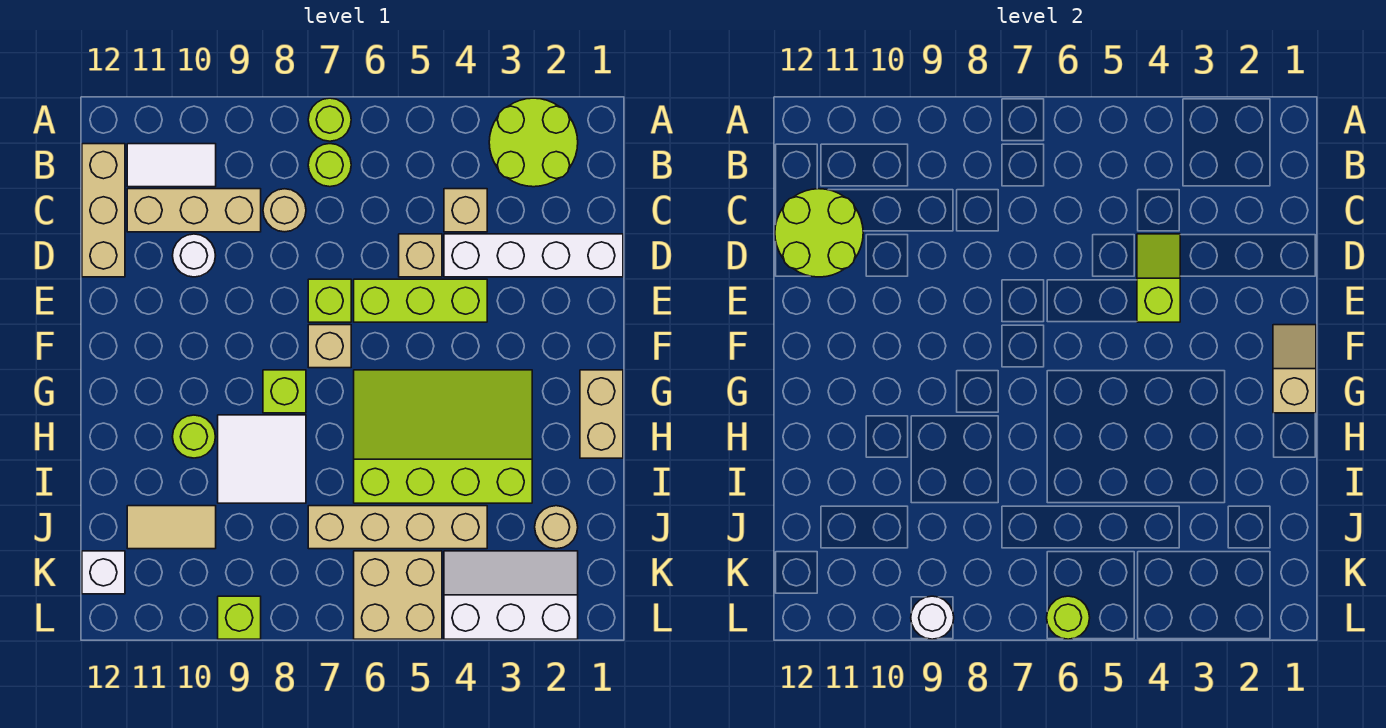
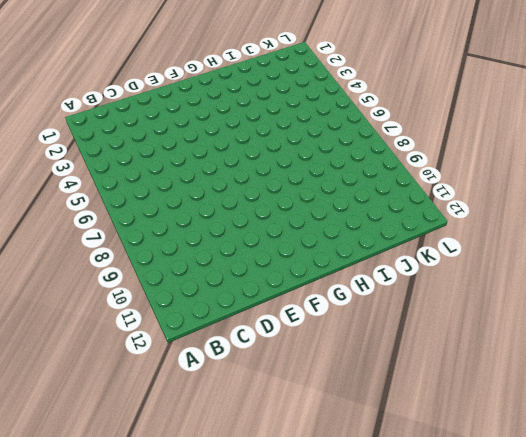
none -> lime round brick A2:B3 level 1
none -> lime round brick A7 level 1
none -> lime round brick B7 level 1
none -> white tile B10:B11 level 1

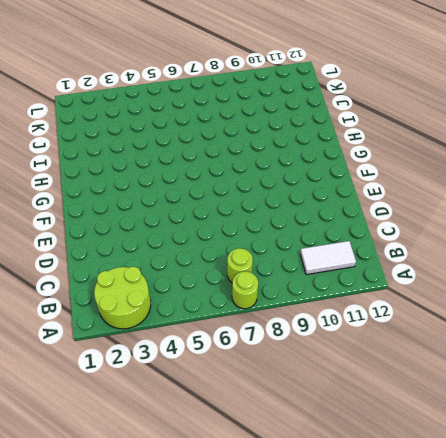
none -> tan brick B12:D12 level 1
none -> tan brick C4 level 1
none -> tan round brick C8 level 1
none -> tan brick C9:C11 level 1

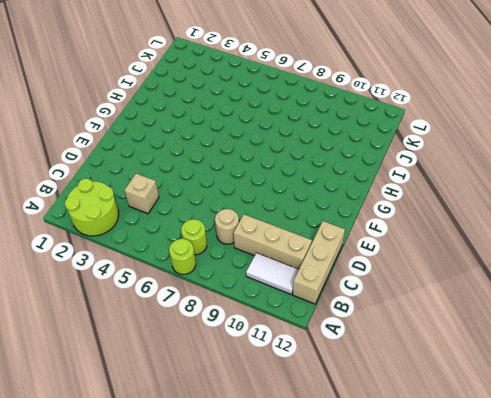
none -> white brick D1:D4 level 1
none -> tan brick D5 level 1
none -> white round brick D10 level 1
none -> lime brick E4:E6 level 1

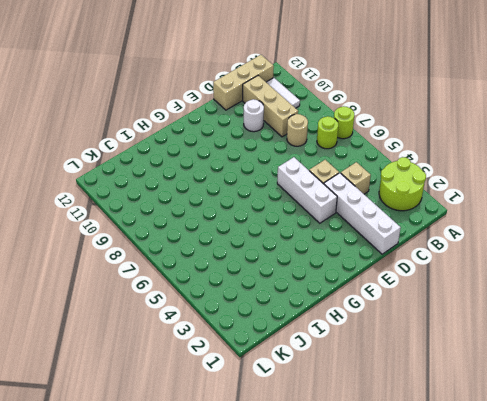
white brick E4:E6 level 1 -> lime brick E4:E6 level 1
none -> lime brick E7 level 1
none -> tan brick F7 level 1
none -> tan brick G1:H1 level 1
none -> lime slope G3:I6 level 1 top I

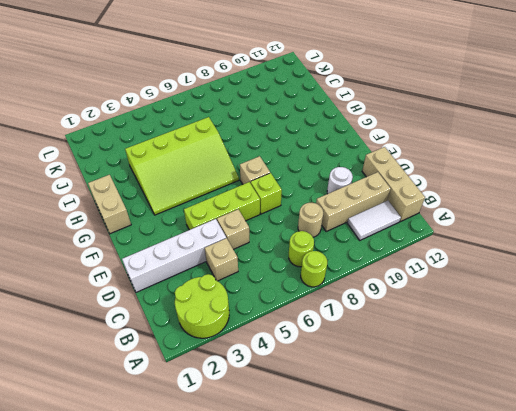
none -> lime brick G8 level 1
none -> white tile H8:I9 level 1
none -> lime round brick H10 level 1
none -> tan round brick J2 level 1

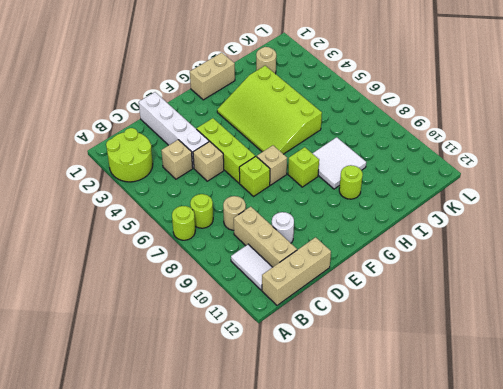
none -> tan brick J4:J7 level 1
none -> tan tile J10:J11 level 1
none -> white slope K2:L4 level 1 top L
none -> tan brick K5:L6 level 1

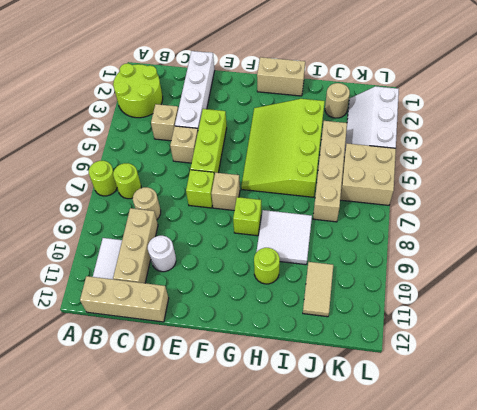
none -> white brick K12 level 1
none -> lime brick L9 level 1
none -> lime round brick C11:D12 level 2
none -> lime slope D4:E4 level 2 top E

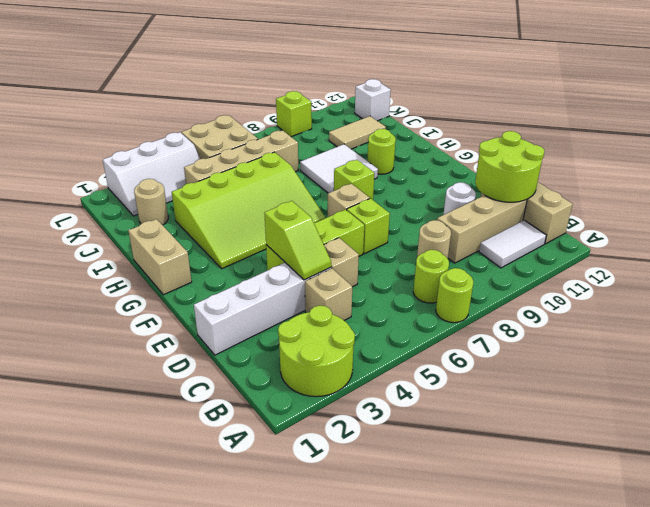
none -> tan slope F1:G1 level 2 top G
none -> lime round brick L6 level 2
none -> white round brick L9 level 2

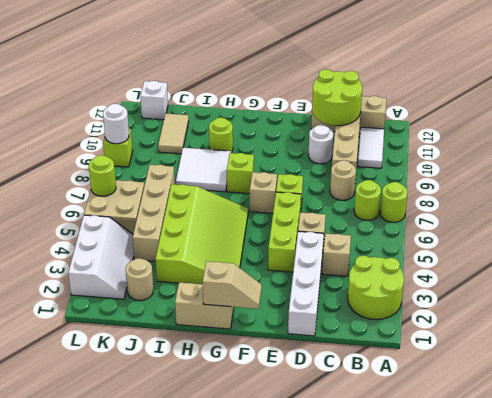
none -> lime slope D4:E4 level 2 top E

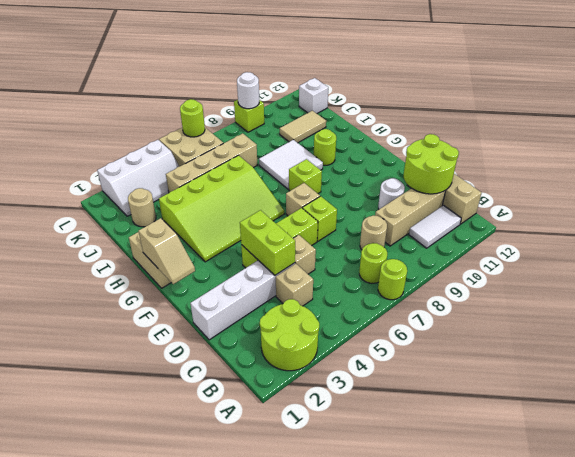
lime brick D4:E4 level 2 -> lime slope D4:E4 level 2 top E

